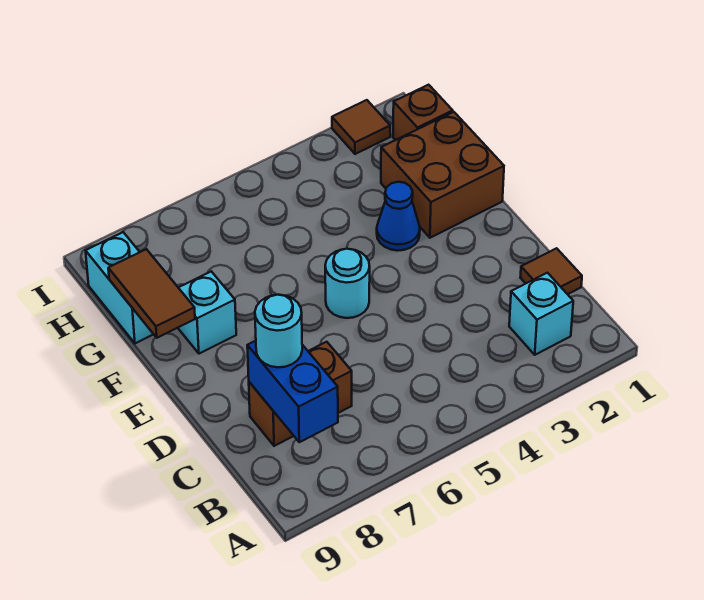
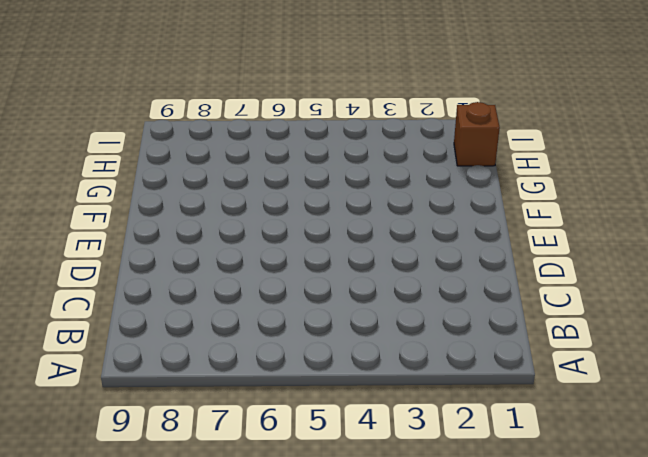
none -> cyan brick B2 level 1
none -> brown tile C1 level 1
none -> brown brick C7:C8 level 1

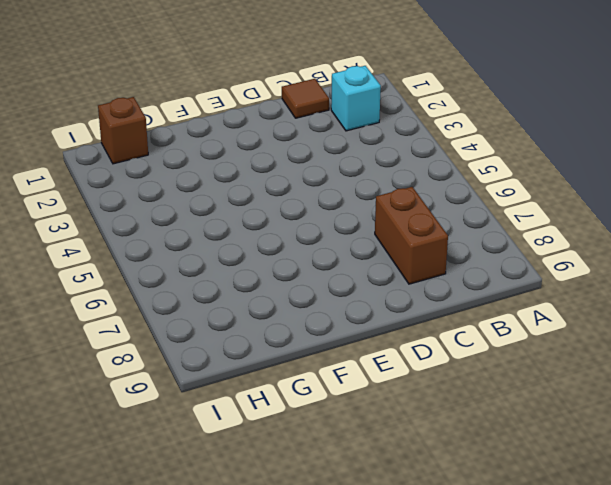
none -> cyan round brick E5 level 1
none -> brown brick F1:G2 level 1
none -> blue cone F3 level 1

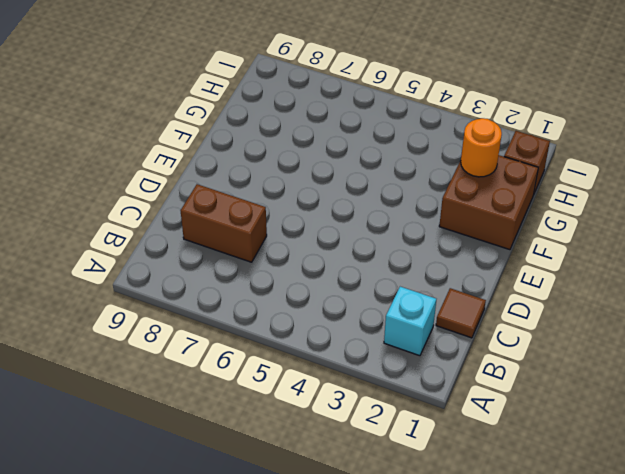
orange round brick G2 level 2 -> none
none -> cyan round brick E5 level 1
none -> blue cone F3 level 1
none -> cyan brick F8 level 1

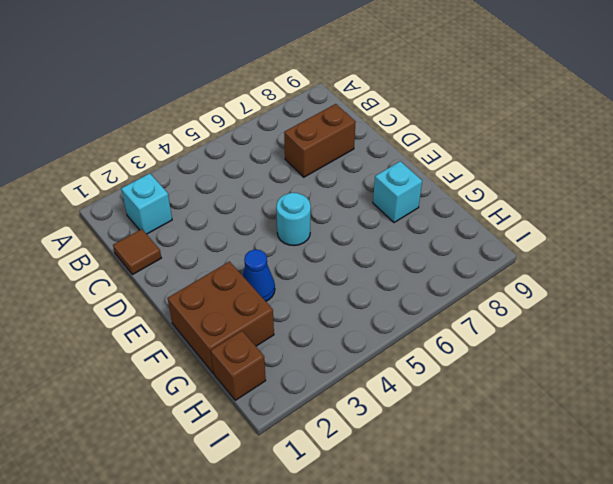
none -> cyan brick G9:H9 level 1
none -> brown tile I2 level 1
none -> blue brick B8:C8 level 2

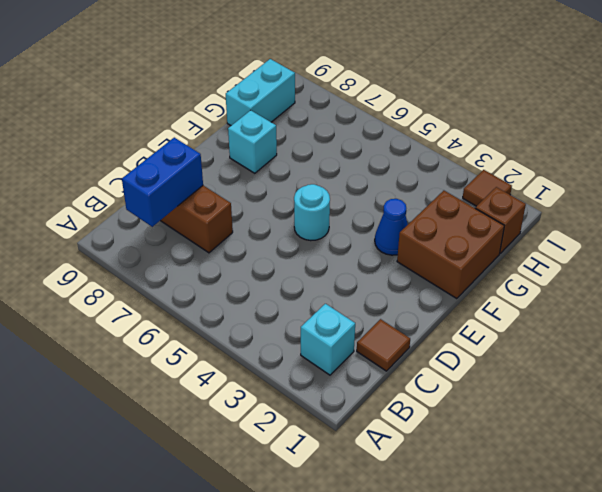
none -> brown tile F9:G9 level 2
none -> cyan round brick C8 level 3

